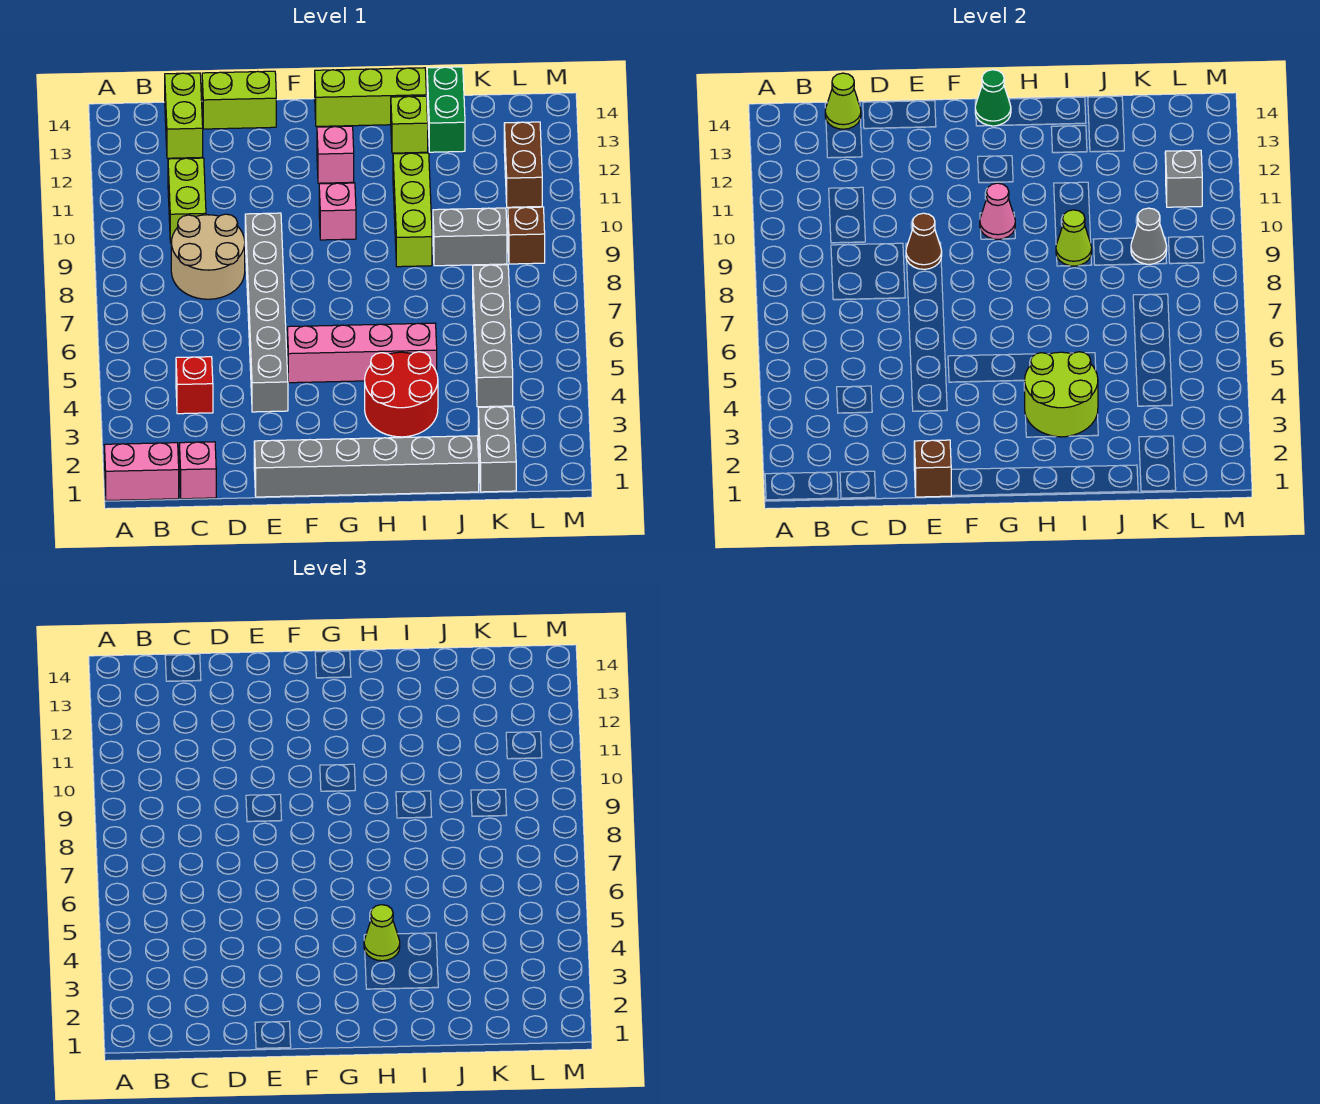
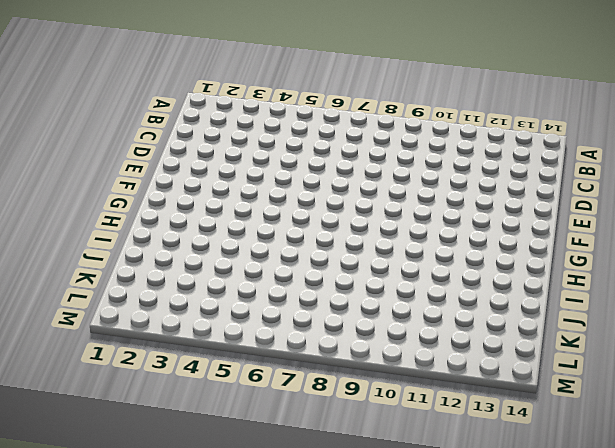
none -> pink brick A1:B1 level 1
none -> pink brick C1 level 1
none -> red brick C4 level 1
none -> tan round brick C8:D9 level 1

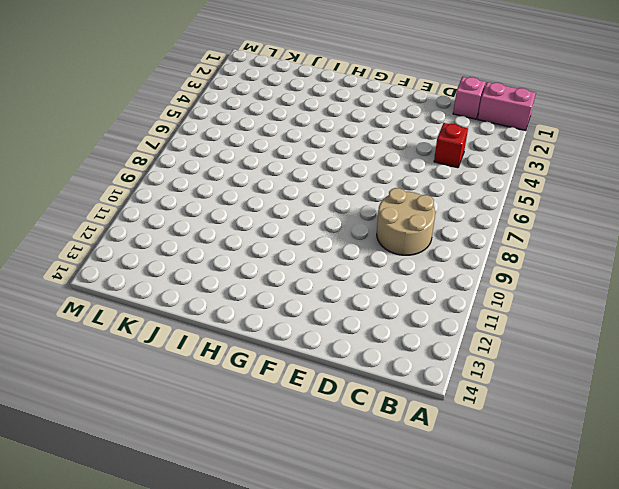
none -> lime brick C10:C11 level 1
none -> lime brick C13:C14 level 1
none -> lime brick D14:E14 level 1
none -> grey brick E1:J1 level 1

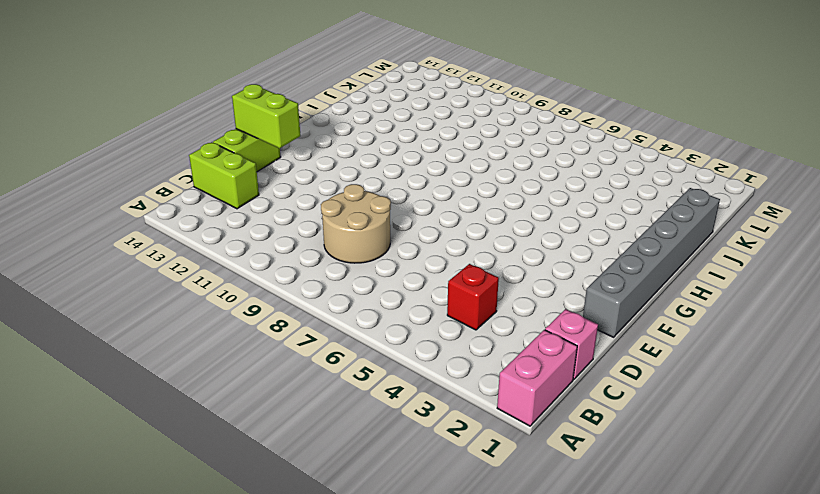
lime brick E13:E14 level 2 -> lime brick C10:C11 level 1
none -> grey brick E4:E9 level 1
none -> pink brick F5:I5 level 1
none -> pink brick G10 level 1
none -> pink brick G12 level 1

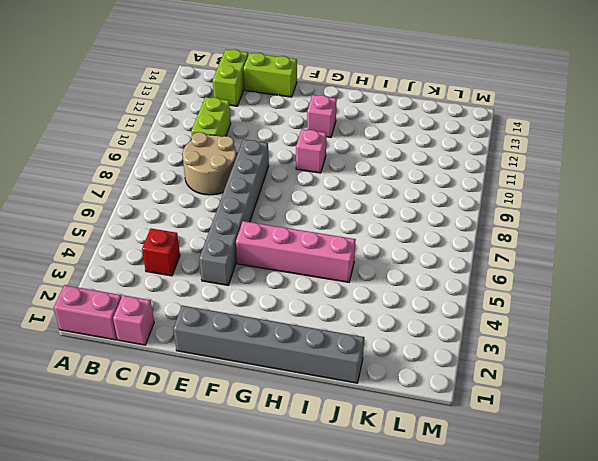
none -> lime brick G14:I14 level 1
none -> red round brick H3:I4 level 1
none -> lime brick I9:I11 level 1
none -> lime brick I13 level 1

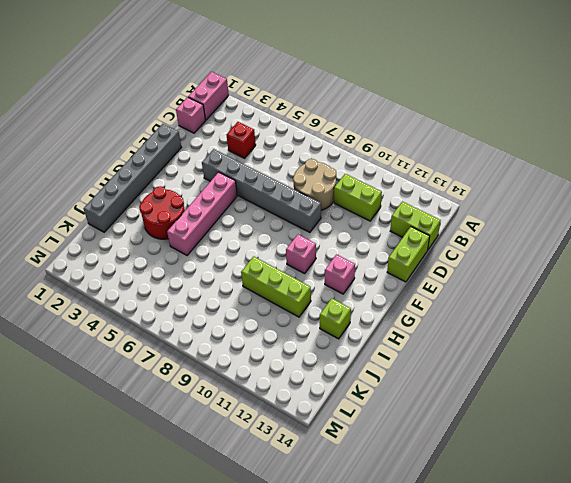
none -> lime brick G14:I14 level 1
none -> grey brick J9:K9 level 1
none -> green brick J13:J14 level 1
none -> grey brick K1:K2 level 1

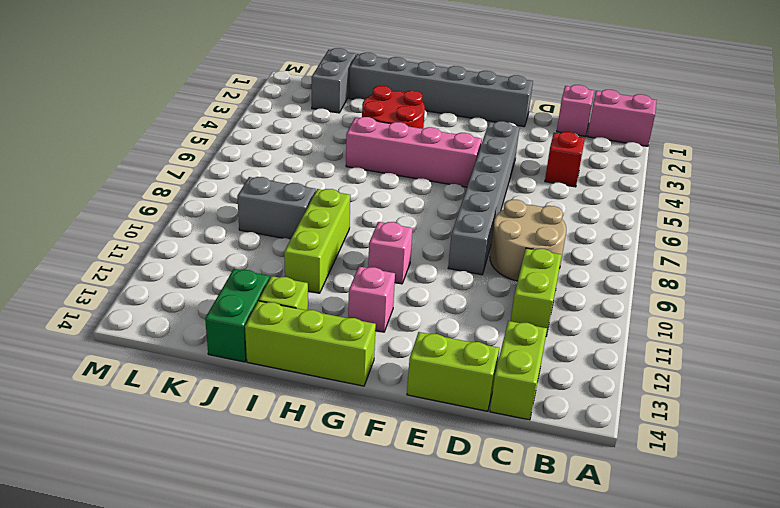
none -> grey brick K4:K7 level 1
none -> brown brick L9 level 1
none -> brown brick L11:L12 level 1
none -> lime cone C14 level 2

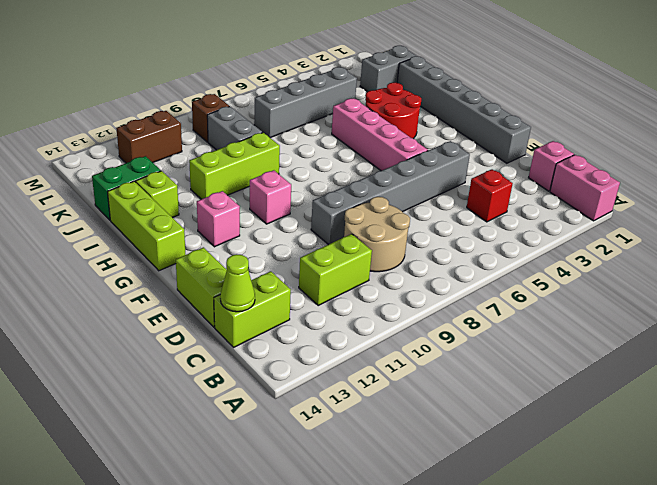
none -> brown brick E1 level 2
none -> brown cone E9 level 2
none -> pink cone G10 level 2
none -> green cone G14 level 2

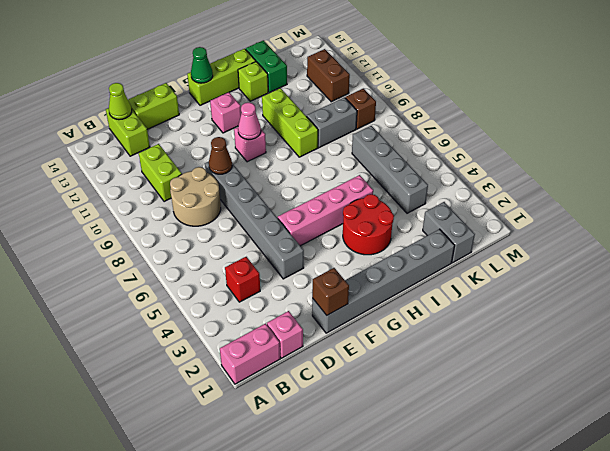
none -> lime round brick H3:I4 level 2
none -> lime cone I9 level 2
none -> grey cone K9 level 2
none -> grey brick L11 level 2

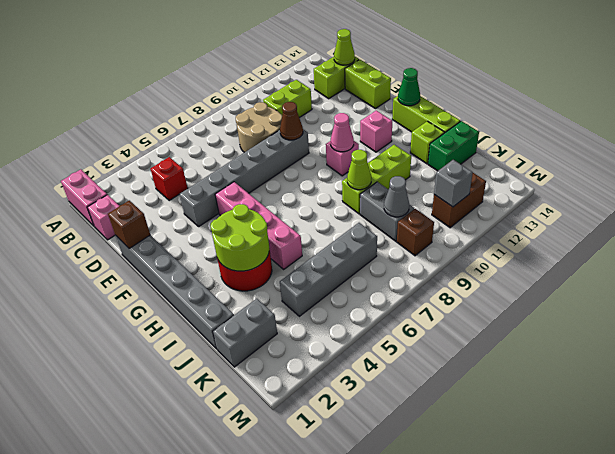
none -> lime cone H4 level 3

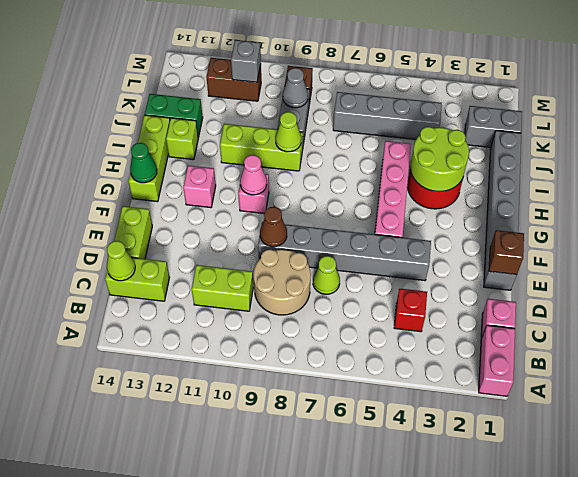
lime cone D7 level 1 -> lime cone H4 level 3

